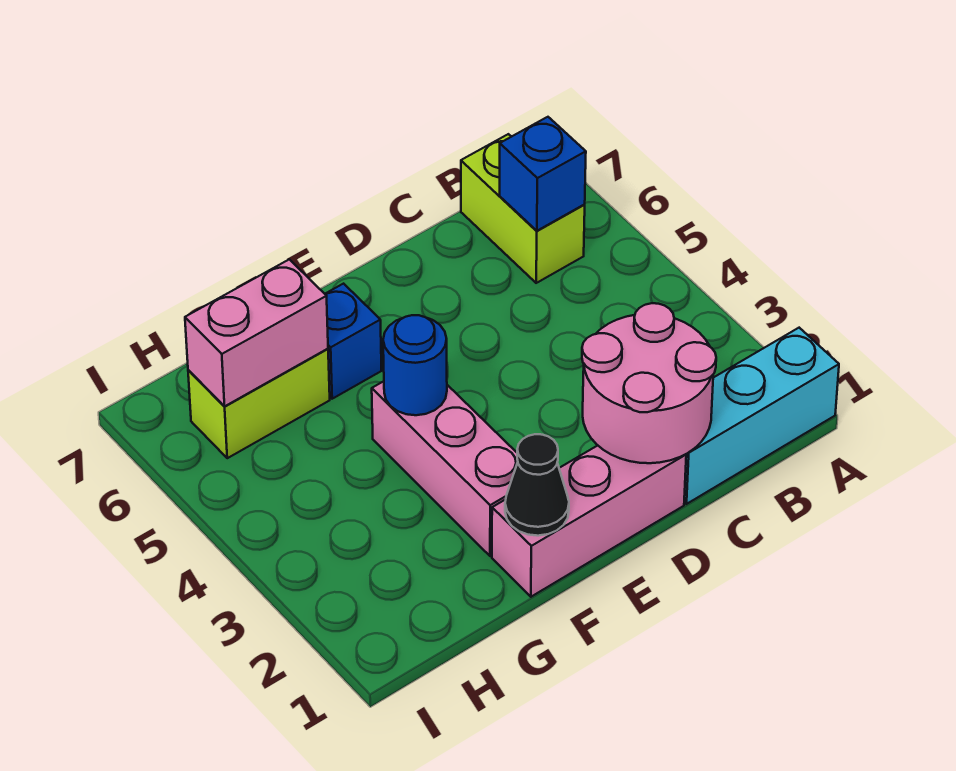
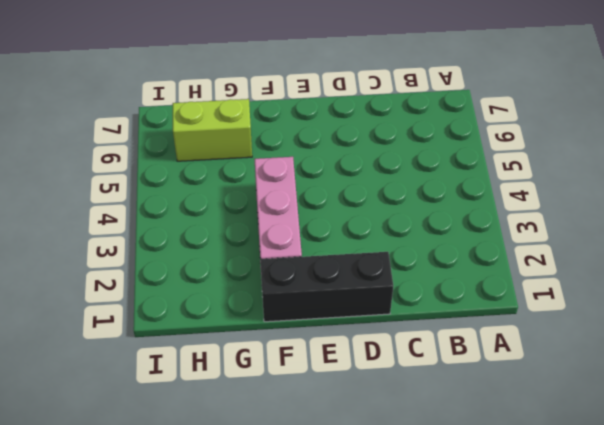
black brick D1:F1 level 1 -> pink brick D1:F1 level 1
none -> cyan brick A1:C1 level 1
none -> lime brick B6:B7 level 1

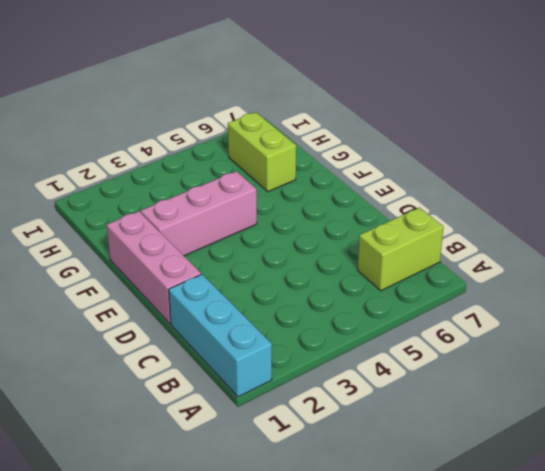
none -> blue brick F6 level 1
none -> blue brick B6 level 2

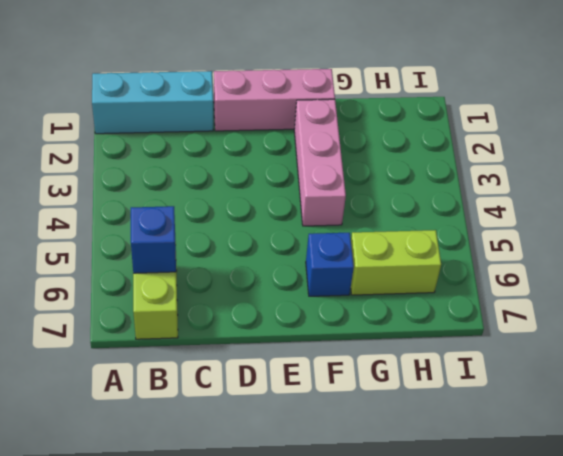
none -> pink round brick C1:D2 level 2
none -> black cone F1 level 2

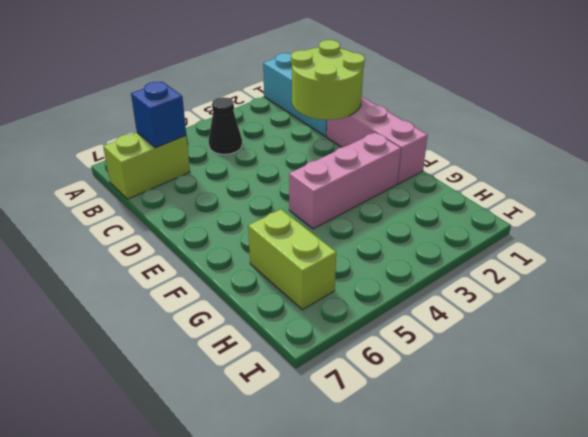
black cone B4 level 1 -> black cone F1 level 2
lime round brick C1:D2 level 2 -> pink round brick C1:D2 level 2
none -> blue brick F6 level 1
none -> blue round brick F4 level 2

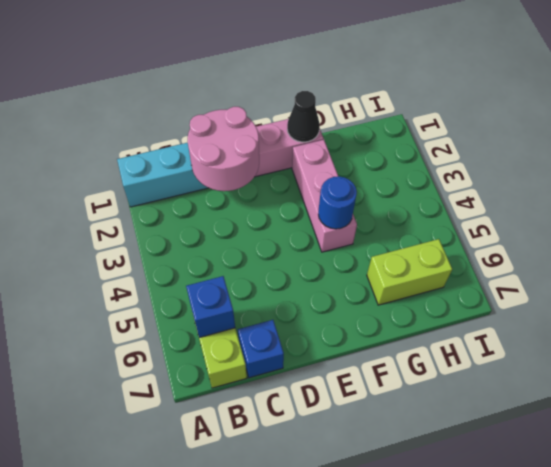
blue brick C7 level 1 -> blue brick F6 level 1
none -> pink brick G6:H6 level 2

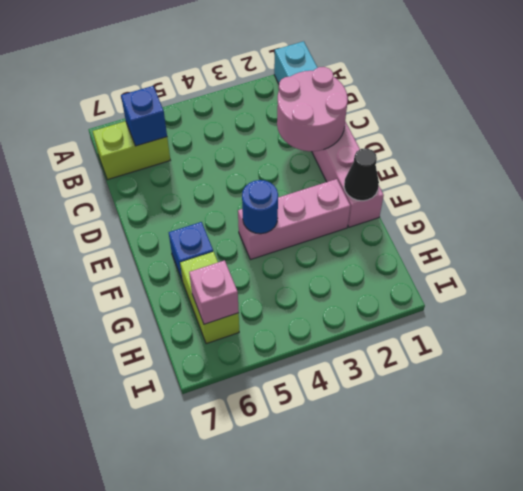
pink brick H6 level 2 -> pink brick G6:H6 level 2

